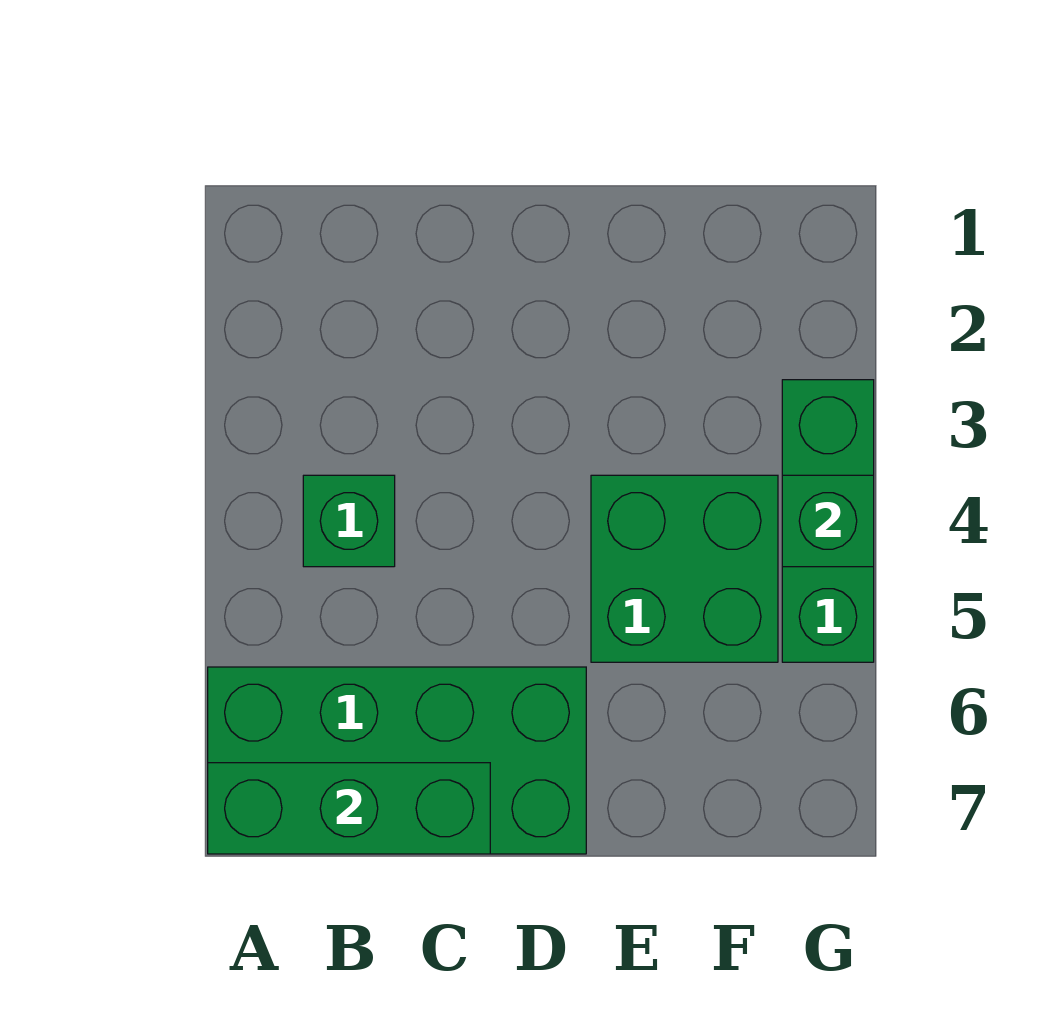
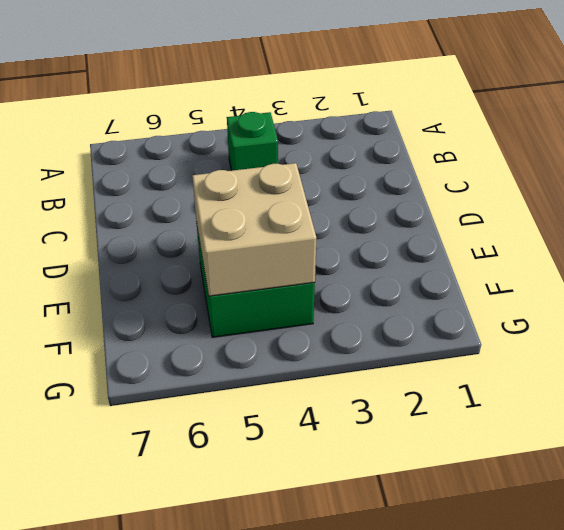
tan brick E4:F5 level 2 -> none
none -> green brick A6:D7 level 1
none -> green brick G3:G5 level 1

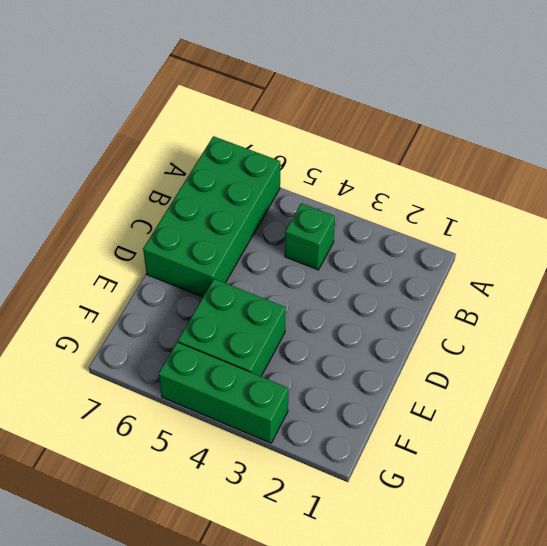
none -> green brick A7:C7 level 2
none -> green brick G4 level 2

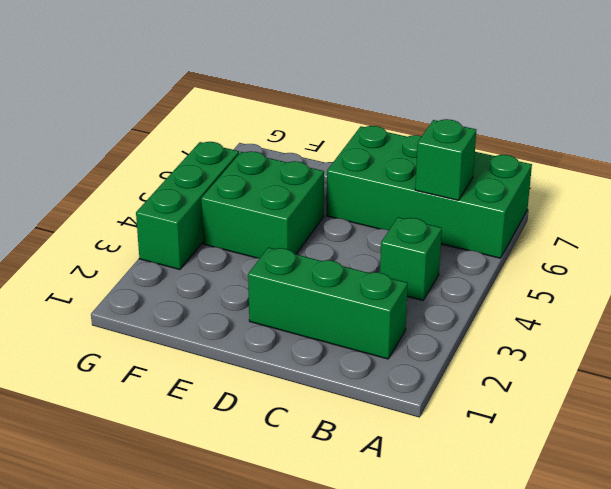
green brick B2:D2 level 1 -> green brick A7:C7 level 2
green brick B6 level 2 -> green brick G4 level 2

